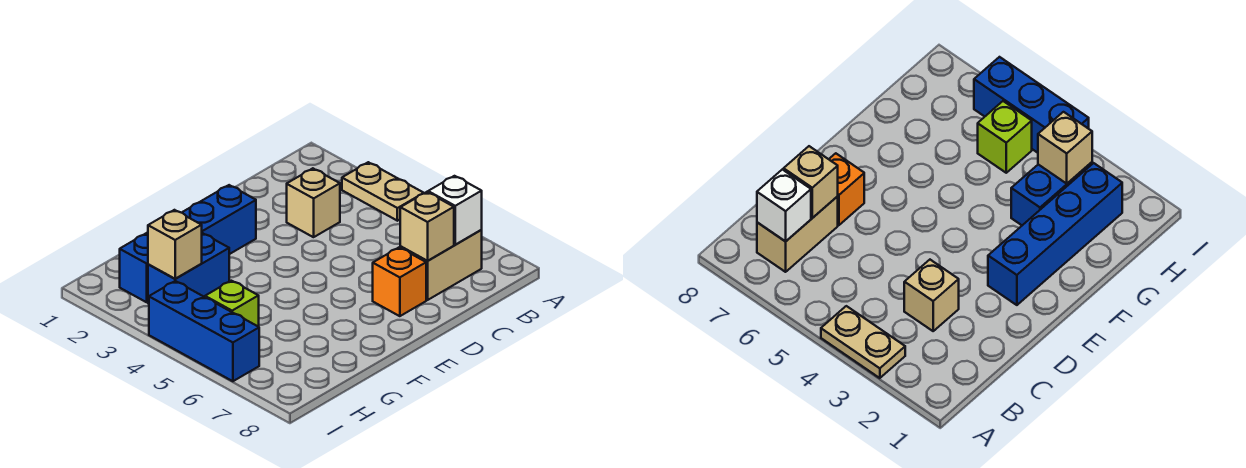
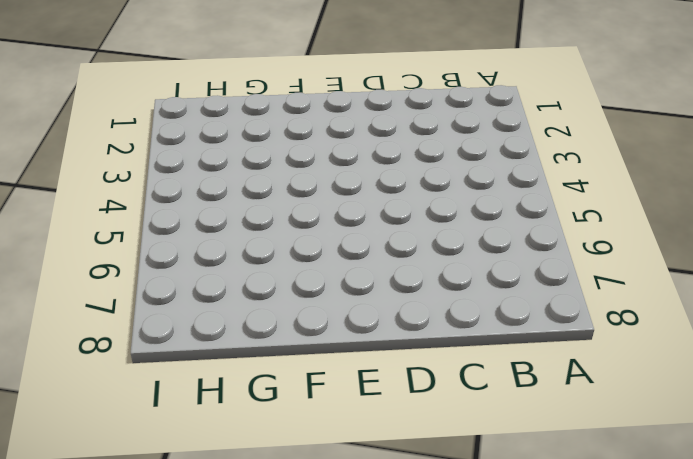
none -> tan plate A3:A4 level 1
none -> tan brick B7:C7 level 1

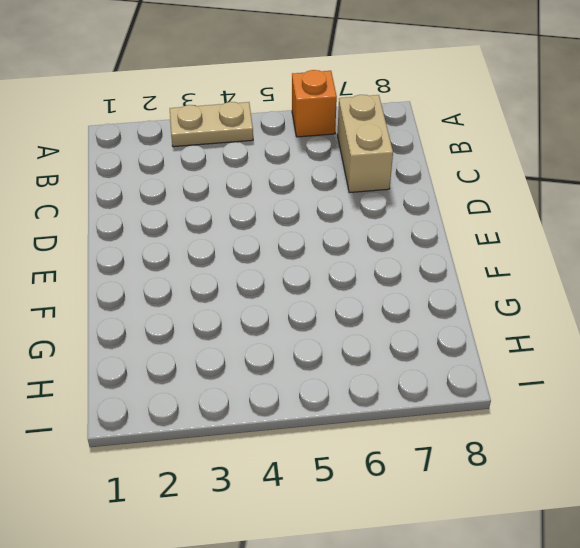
orange brick A6 level 1 -> orange brick D7 level 1
none -> tan brick C3 level 1
none -> blue brick E2:H2 level 1

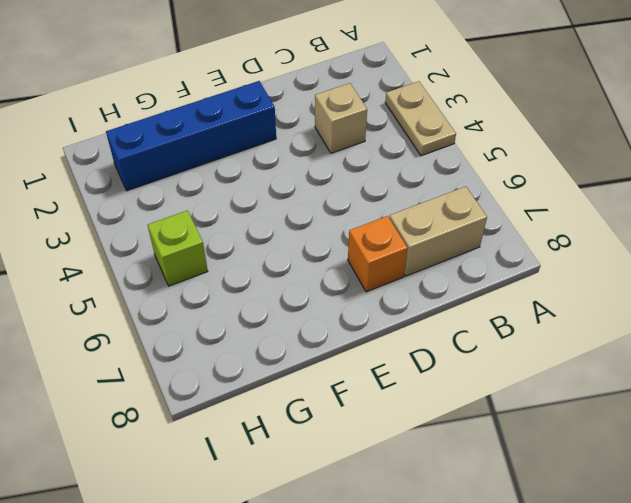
none -> blue brick G3:H3 level 1
none -> blue brick I4:I6 level 1

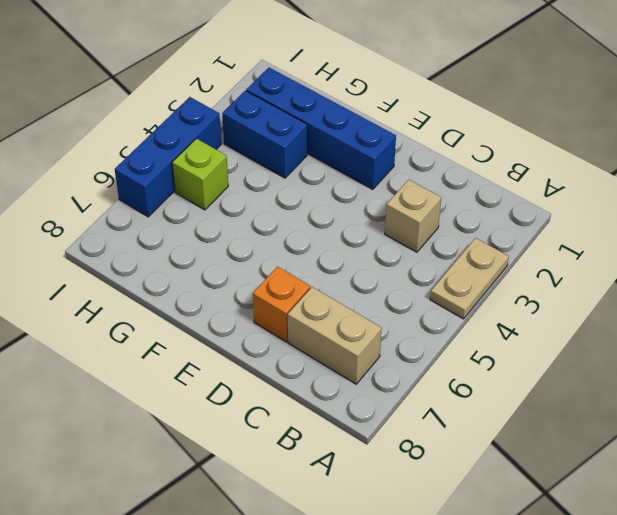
none -> white brick B7 level 2
none -> tan brick C7 level 2

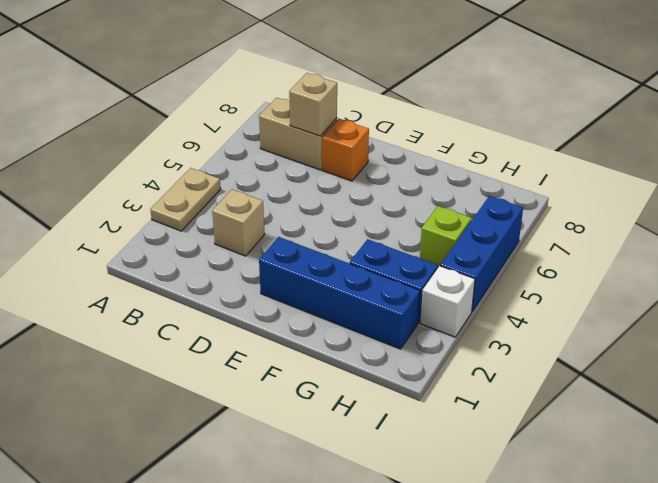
white brick I3 level 1 -> white brick B7 level 2
none -> tan brick H3 level 2

